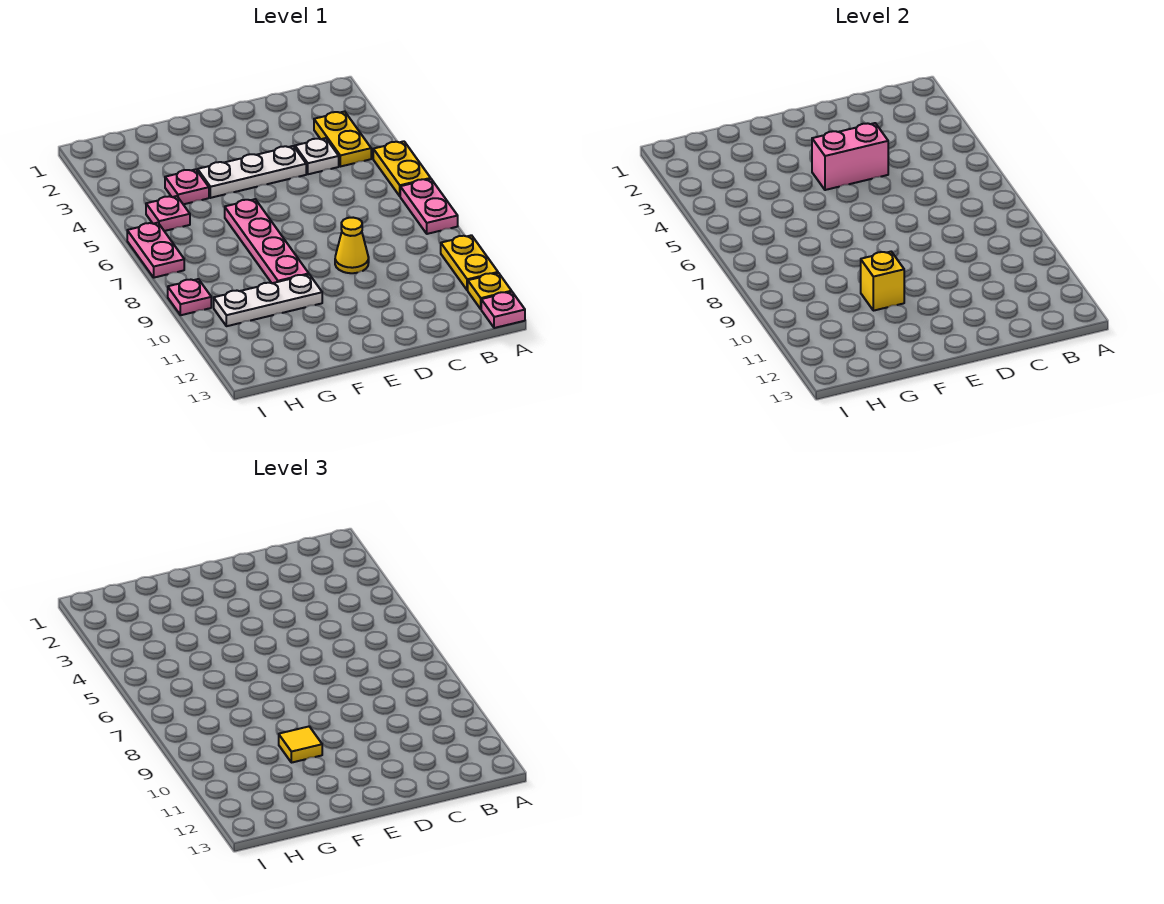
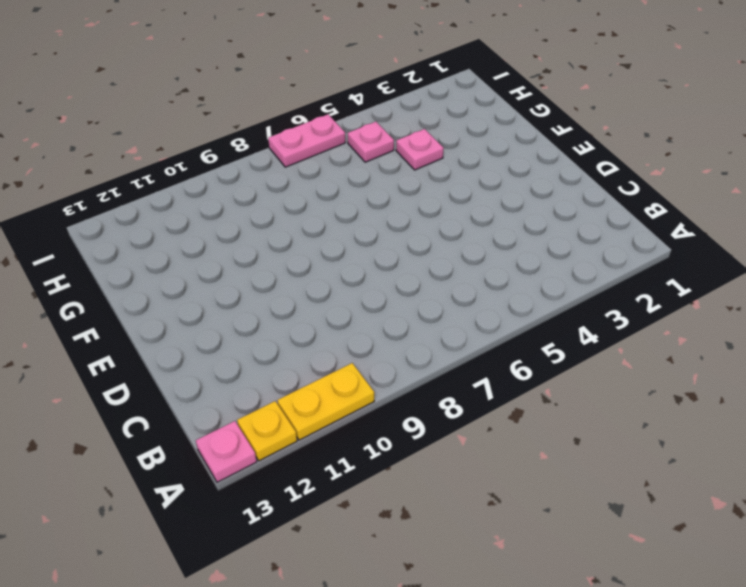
none -> yellow plate A5:A6 level 1
none -> pink plate A7:A8 level 1
none -> yellow plate B3:B4 level 1

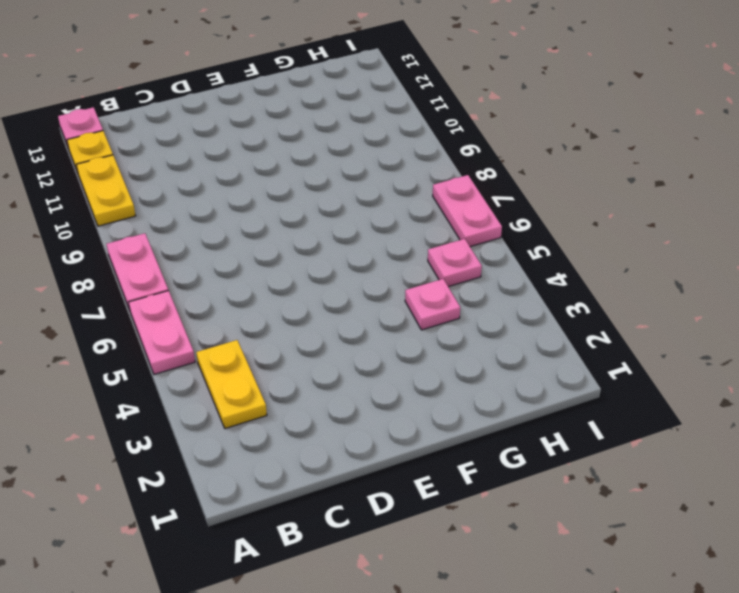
pink plate A5:A6 level 1 -> yellow plate A5:A6 level 1
none -> white plate C4 level 1
none -> white plate D4:F4 level 1
none -> yellow cone D9 level 1

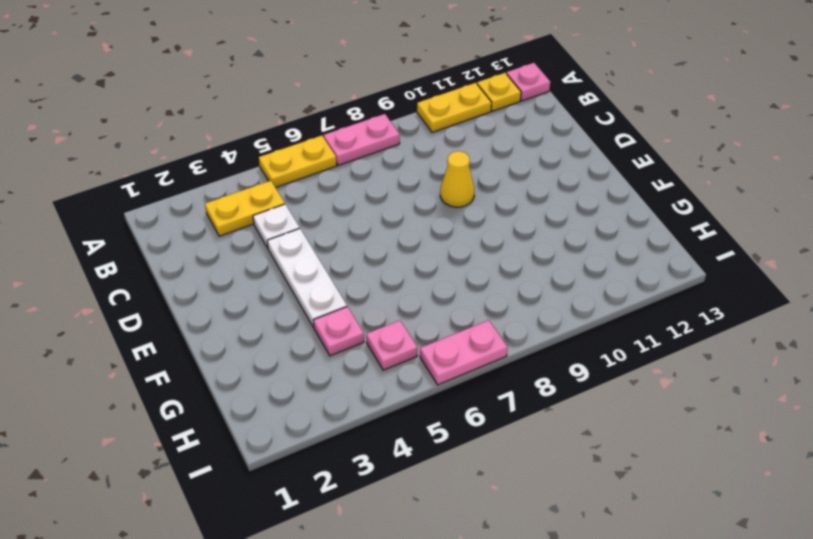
none -> pink plate F6:F9 level 1
none -> white plate F10:H10 level 1
none -> pink plate I9 level 1

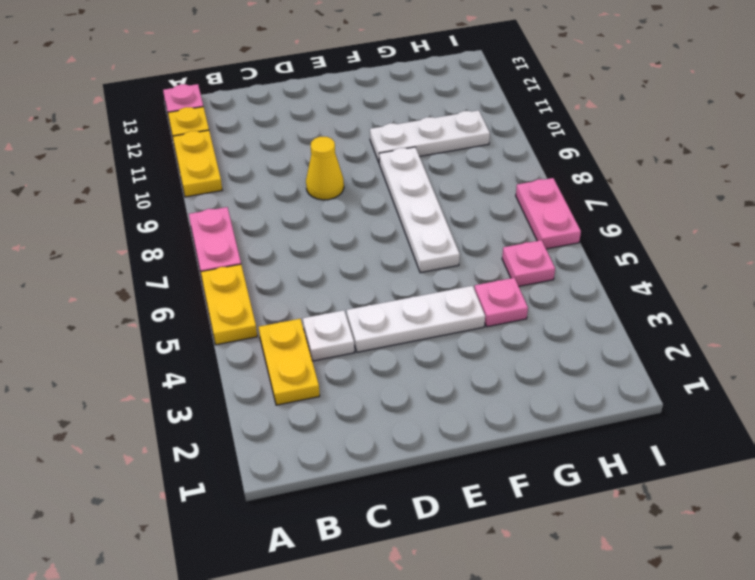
white plate F6:F9 level 1 -> pink plate F6:F9 level 1
none -> pink plate I9 level 1
none -> pink brick D4:E4 level 2
none -> yellow brick F10 level 2

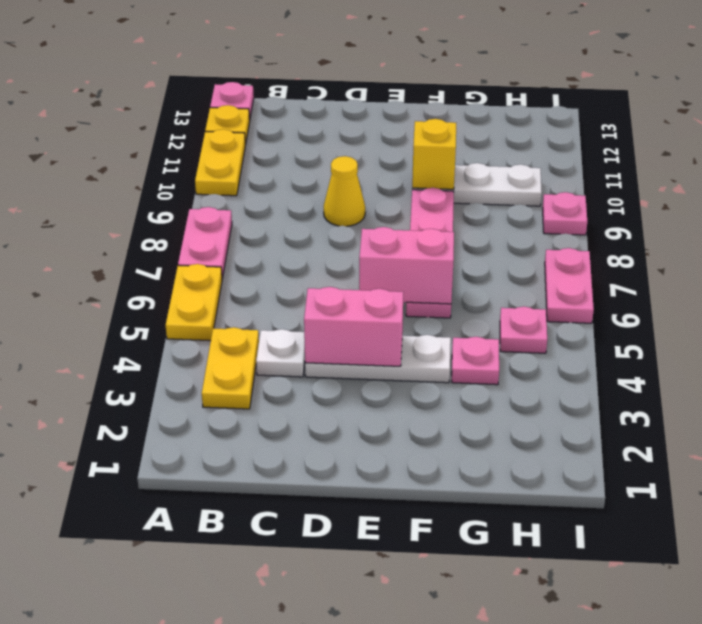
pink brick E6:F6 level 2 -> none
none -> yellow tile F10 level 3

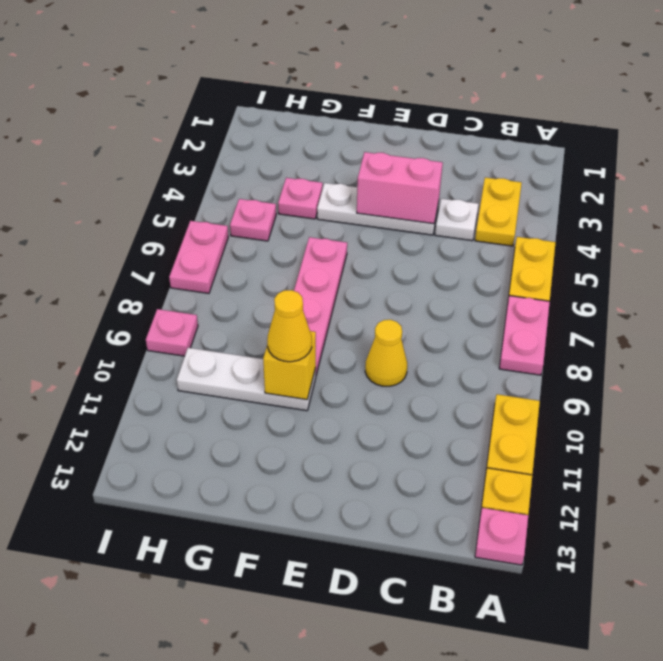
yellow cone F10 level 3 -> yellow tile F10 level 3

